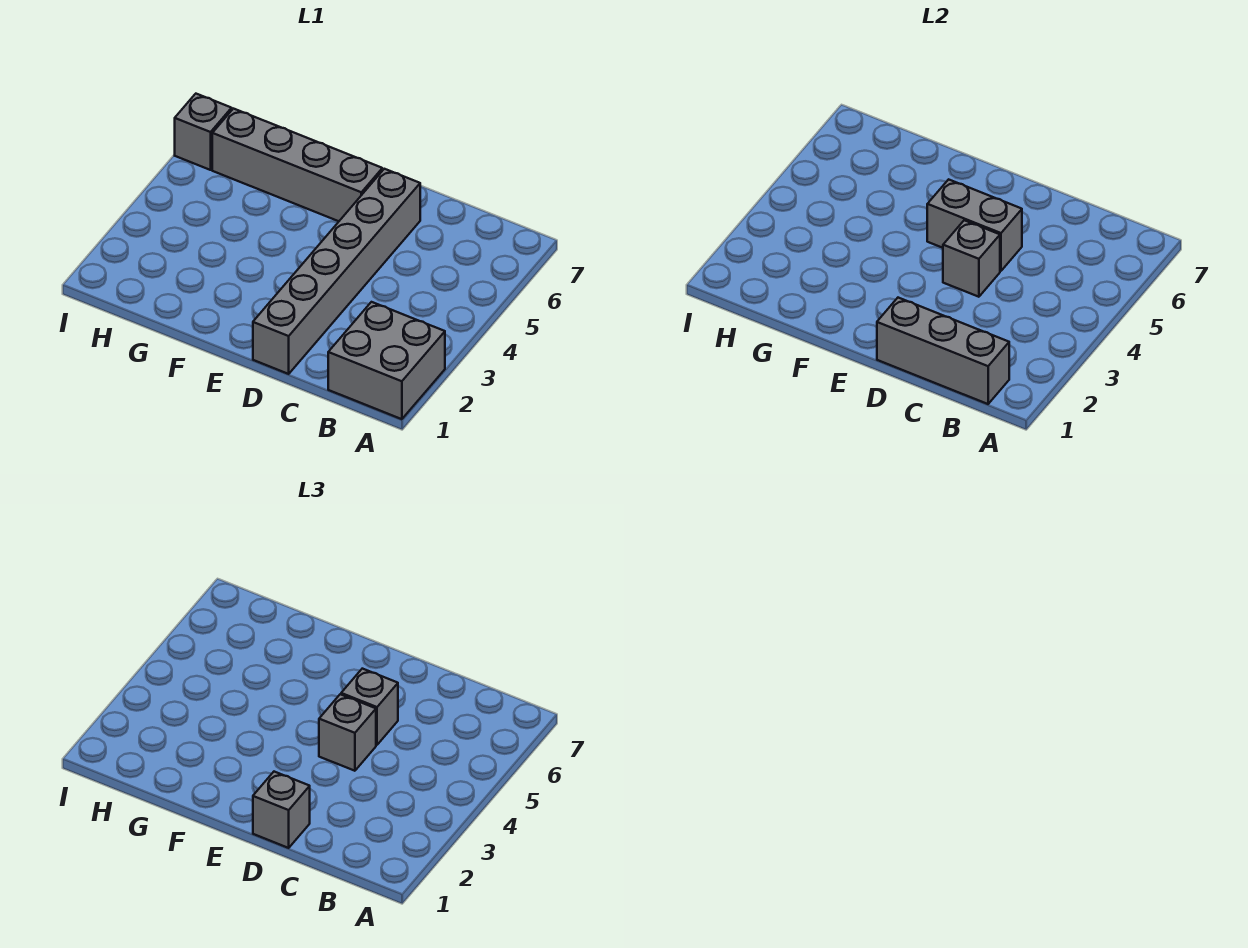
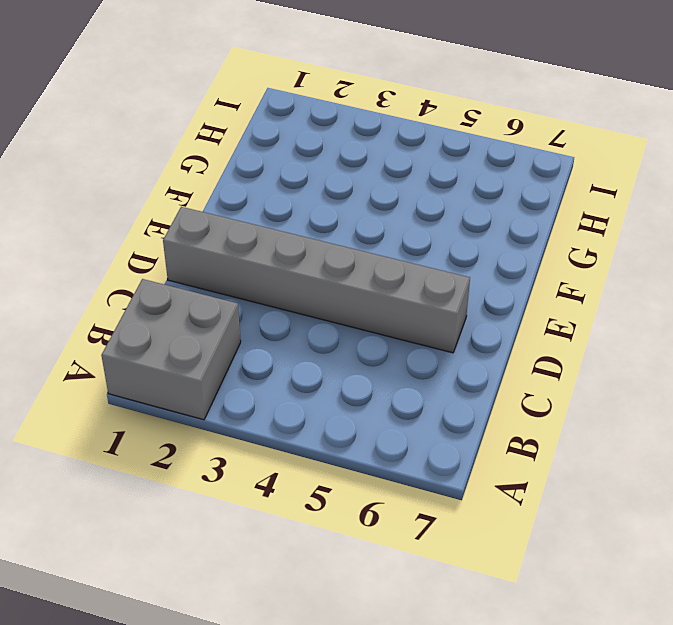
none -> grey brick E6:H6 level 1
none -> grey brick I6 level 1

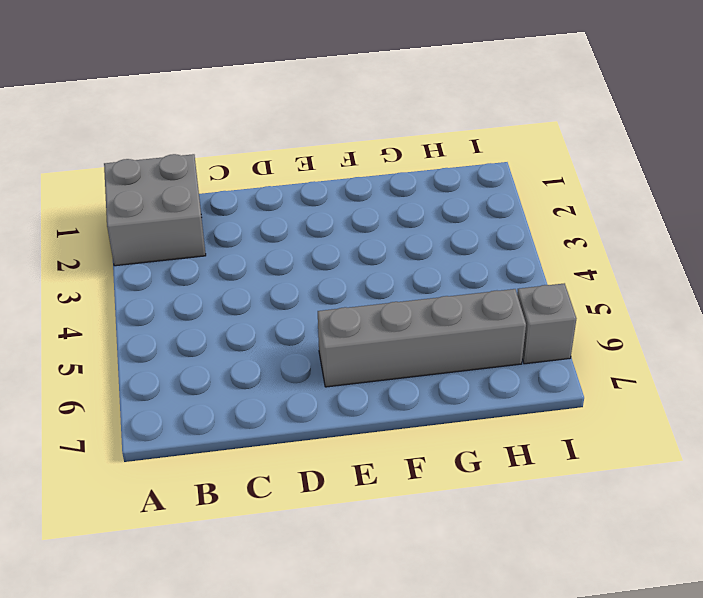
none -> grey brick D1:D6 level 1
none -> grey brick B1:D1 level 2

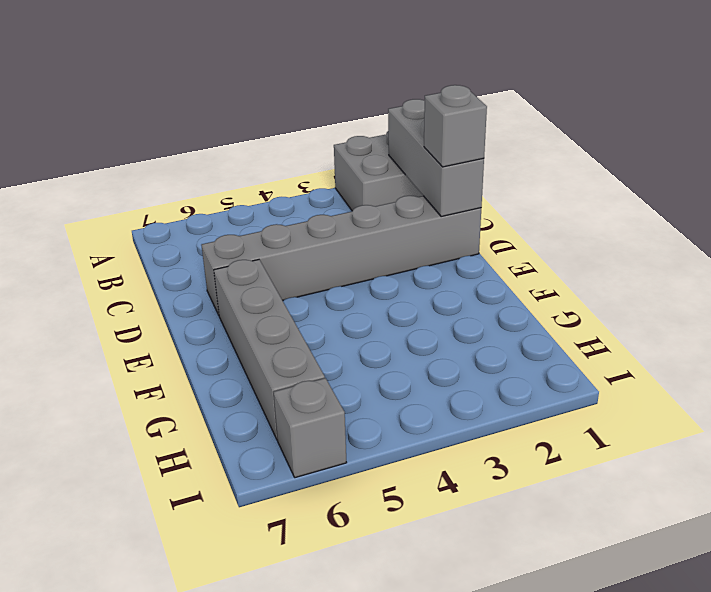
none -> grey brick D4 level 2
none -> grey brick D5:E5 level 2

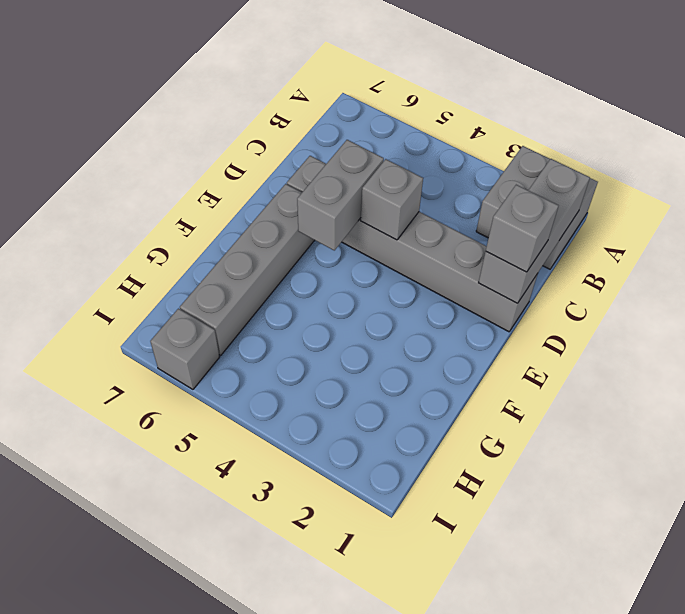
none -> grey brick D4 level 3
none -> grey brick D5 level 3

